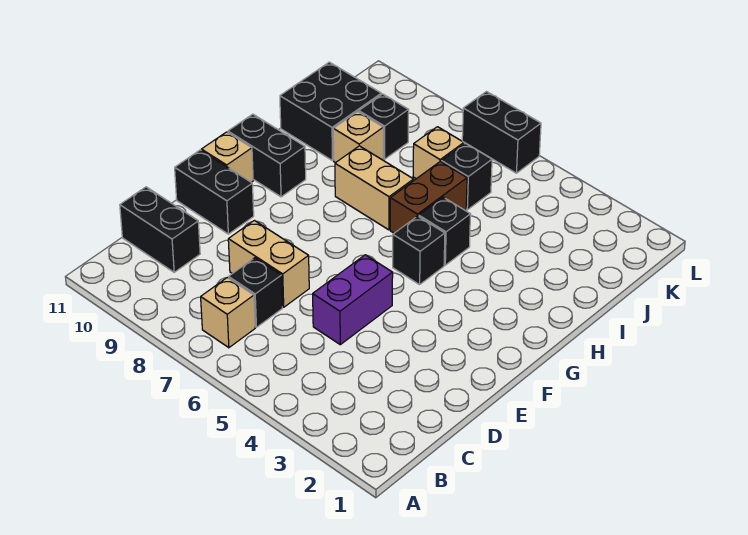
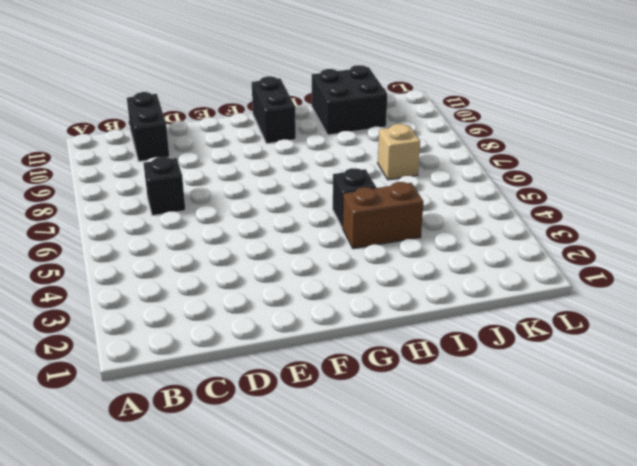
brown brick H4:I4 level 1 -> brown brick H6:I6 level 1
none -> tan brick B7 level 1
none -> purple brick D5:E5 level 1
none -> tan brick D7:D8 level 1

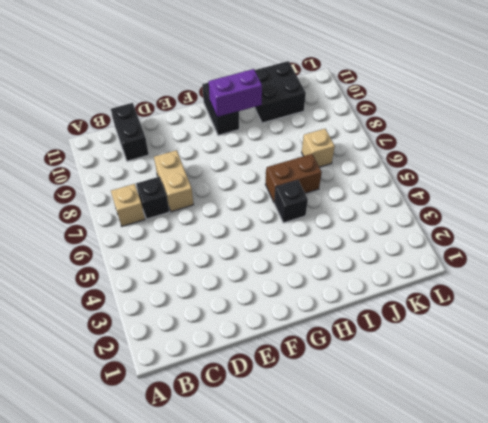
purple brick G10:H10 level 2 -> purple brick D5:E5 level 1
none -> black brick E10:E11 level 1
none -> tan brick F11 level 1
none -> black brick G5 level 1

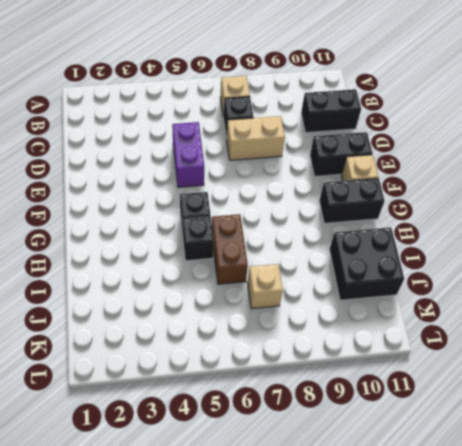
none -> tan brick H7:H8 level 1
none -> tan brick I9 level 1
none -> black brick J6 level 1

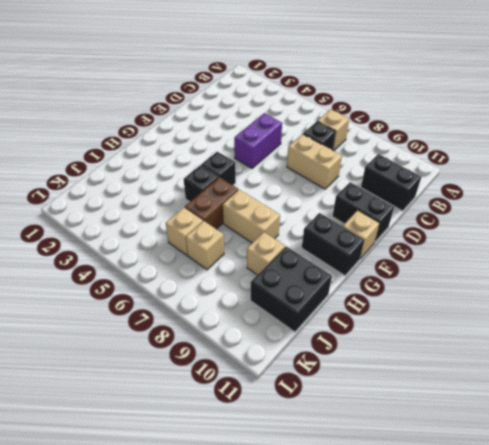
tan brick J6 level 1 -> black brick J6 level 1
none -> black brick J9 level 1
none -> black brick L6:L7 level 1

